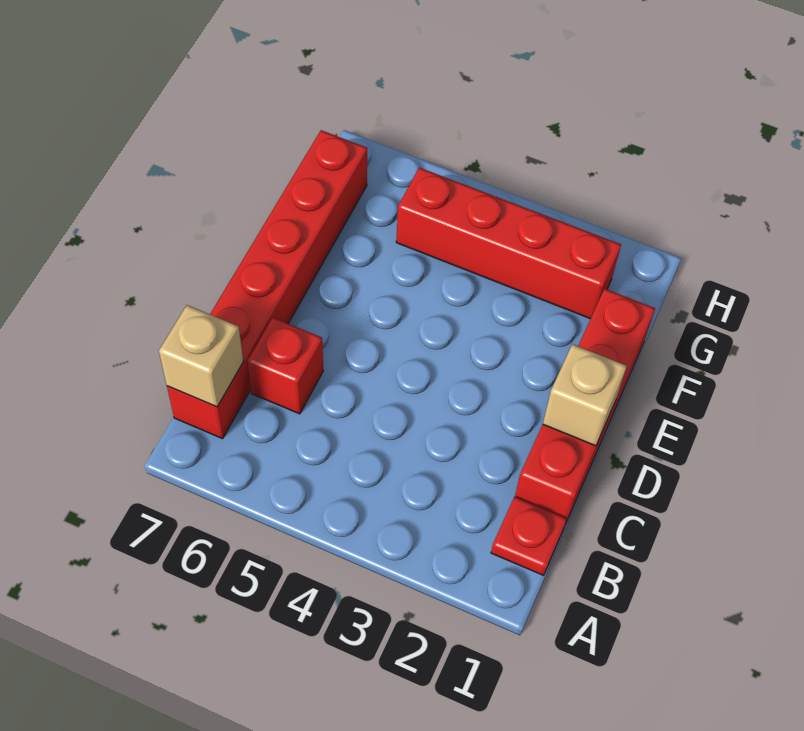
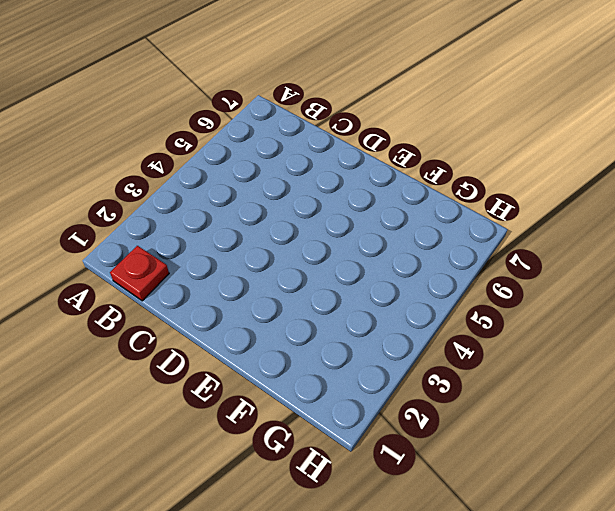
none -> red brick B7:G7 level 1
none -> red brick C1:F1 level 1

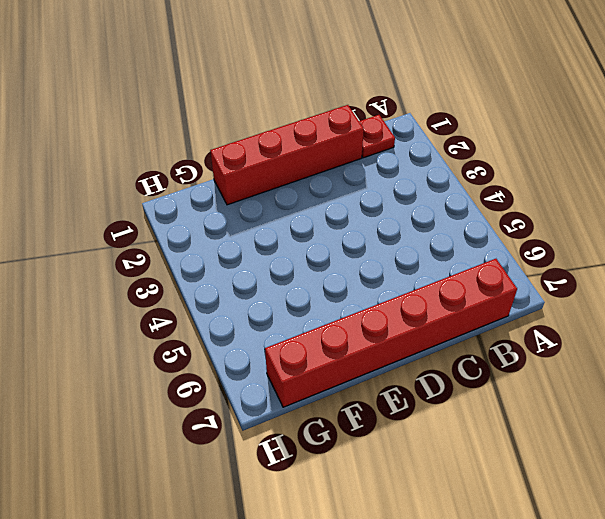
none -> red brick C6 level 1
none -> red brick G2:G5 level 1

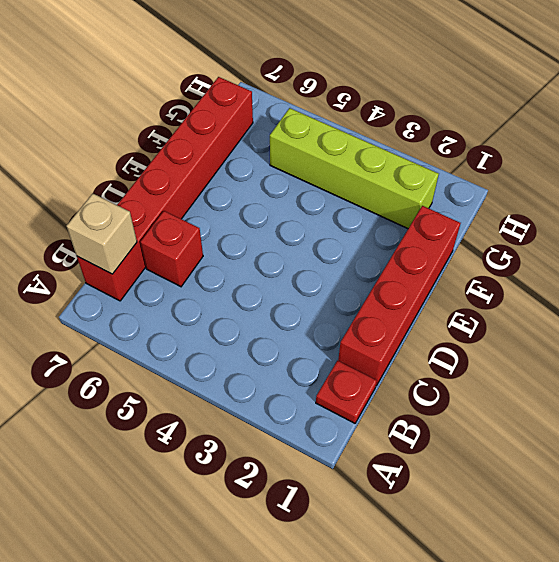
lime brick G2:G5 level 1 -> red brick G2:G5 level 1
none -> tan brick D1 level 2

